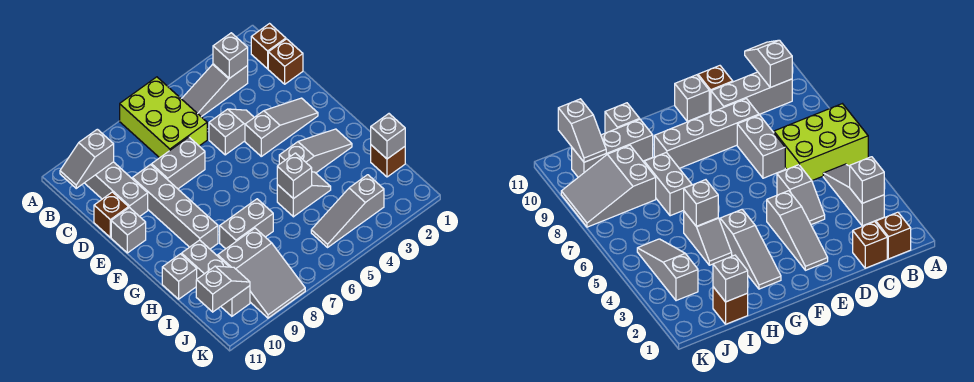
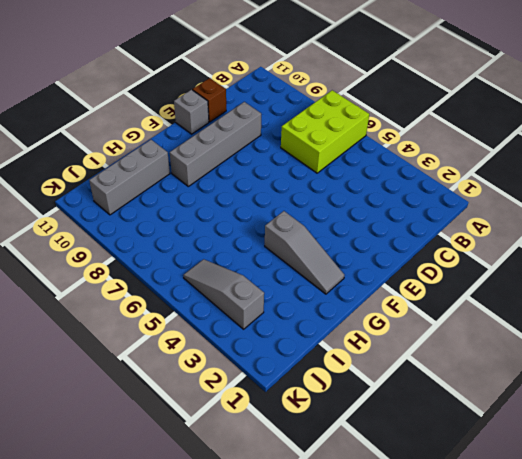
none -> brown brick B1 level 1
none -> grey slope B3:B5 level 1 top 3
none -> grey brick B10:D10 level 1

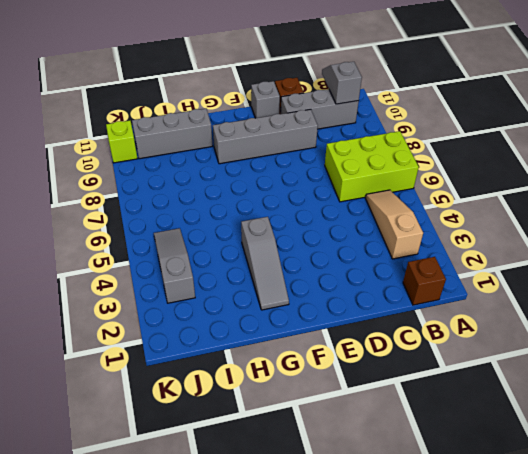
tan slope B3:B5 level 1 top 3 -> grey slope B3:B5 level 1 top 3
lime brick K10 level 1 -> none
none -> brown brick C1 level 1
none -> grey slope D4:D5 level 1 top 5
none -> grey brick D7:D8 level 1

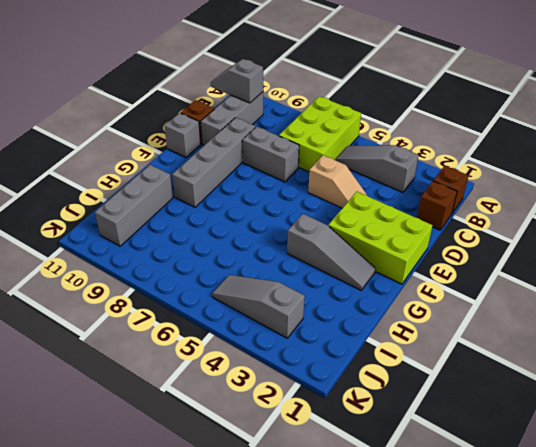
tan slope D4:D5 level 1 top 5 -> grey slope D4:D5 level 1 top 5
lime brick E1:F3 level 1 -> grey slope E2:E4 level 1 top 4
none -> grey slope H4:H5 level 1 top 5
none -> grey brick H7:H8 level 1
none -> grey brick H11 level 1

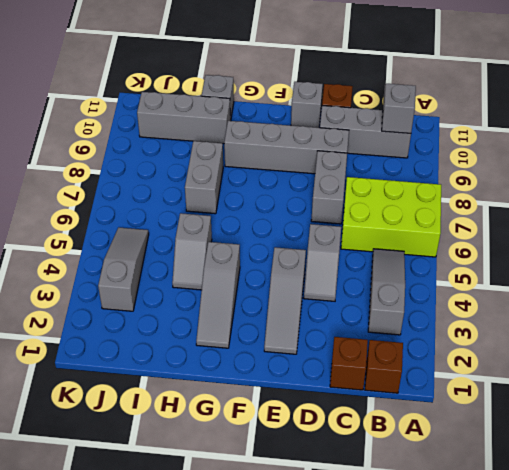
none -> brown brick I1 level 1
none -> grey slope I8:K9 level 1 top I
none -> grey brick B3 level 2

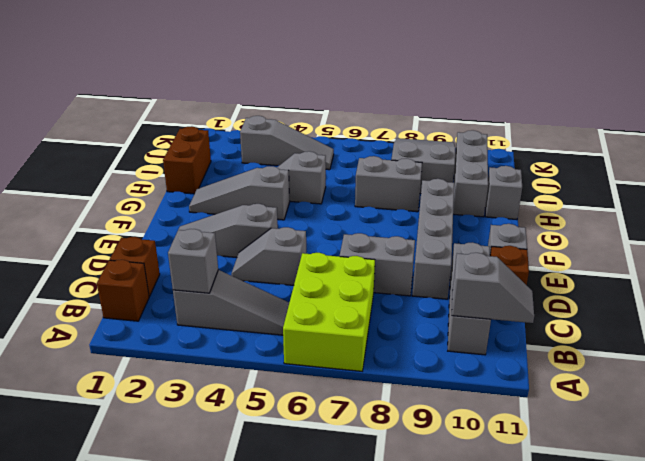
brown brick H1:I1 level 1 -> brown brick I1 level 1
none -> grey brick H5 level 2
none -> grey brick I1 level 2
none -> grey slope J10:J11 level 2 top 11

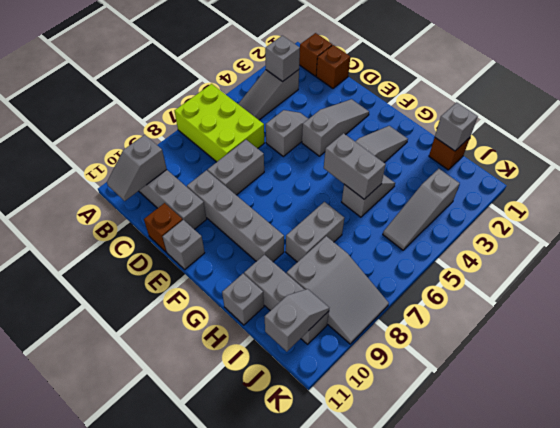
grey brick G5:H5 level 2 -> grey brick H5 level 2

